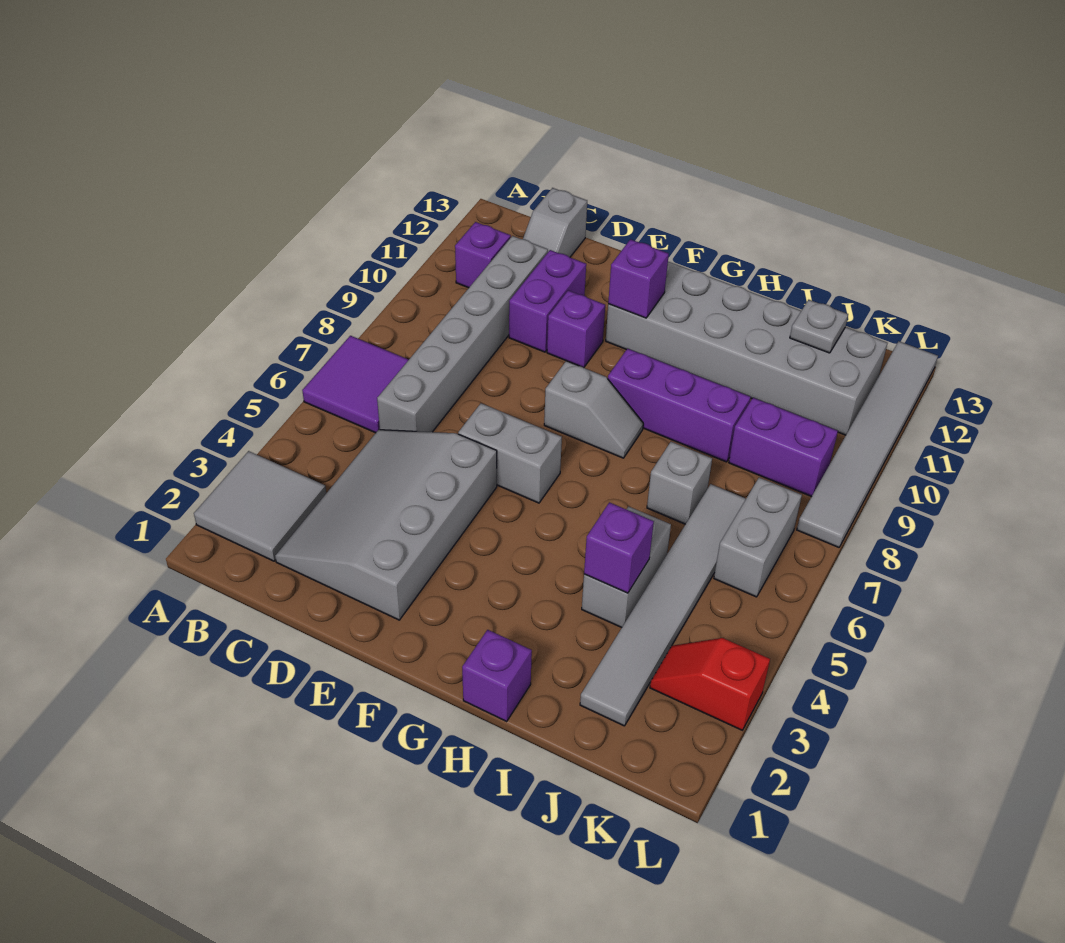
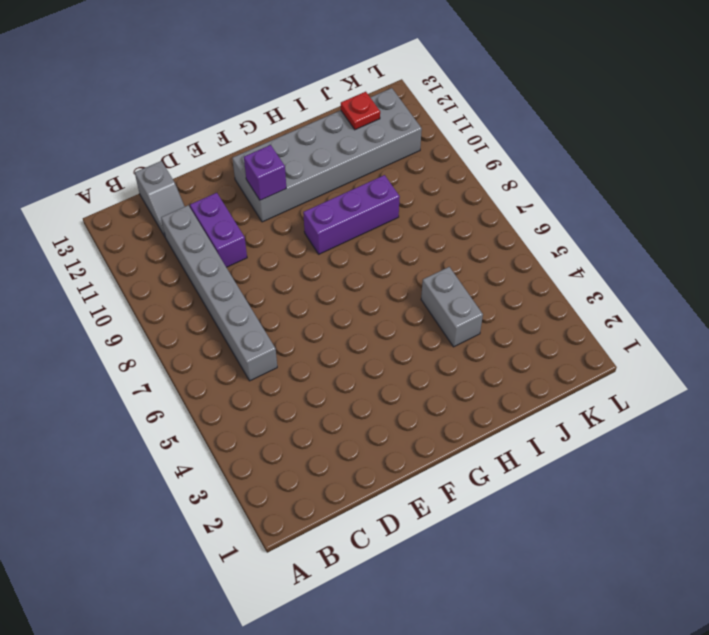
red plate J12 level 2 -> grey plate J12 level 2
none -> grey tile A2:B3 level 1
none -> purple tile A6:B7 level 1
none -> purple brick B11 level 1

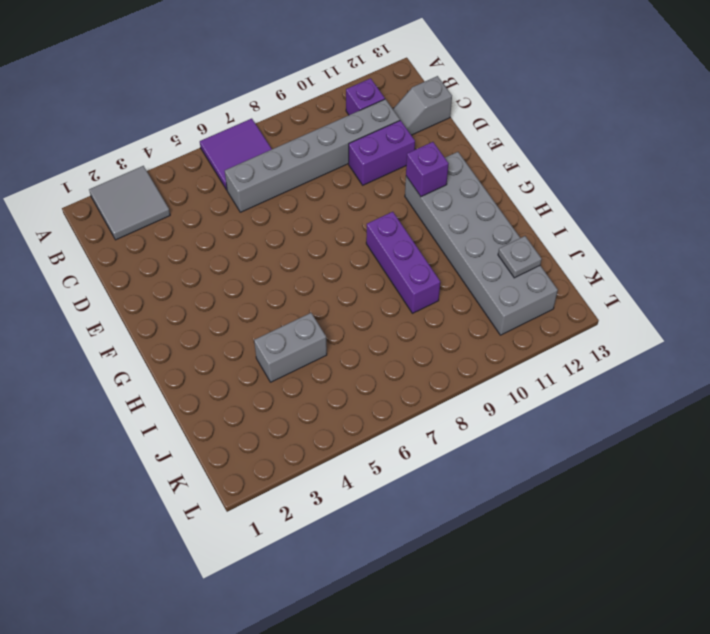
none -> grey slope C2:E5 level 1 top E
none -> grey brick E6:F6 level 1
none -> purple brick E10 level 1

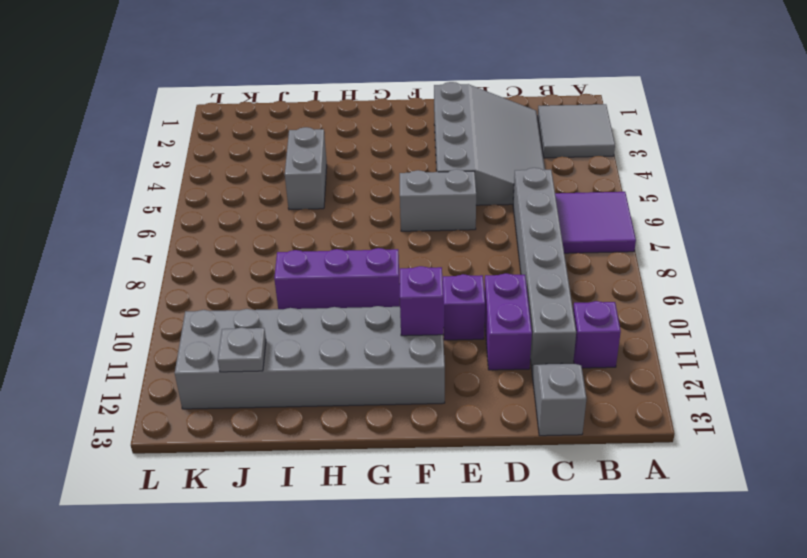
none -> grey slope F8:G8 level 1 top F
none -> purple brick H1 level 1
none -> grey brick I7 level 1

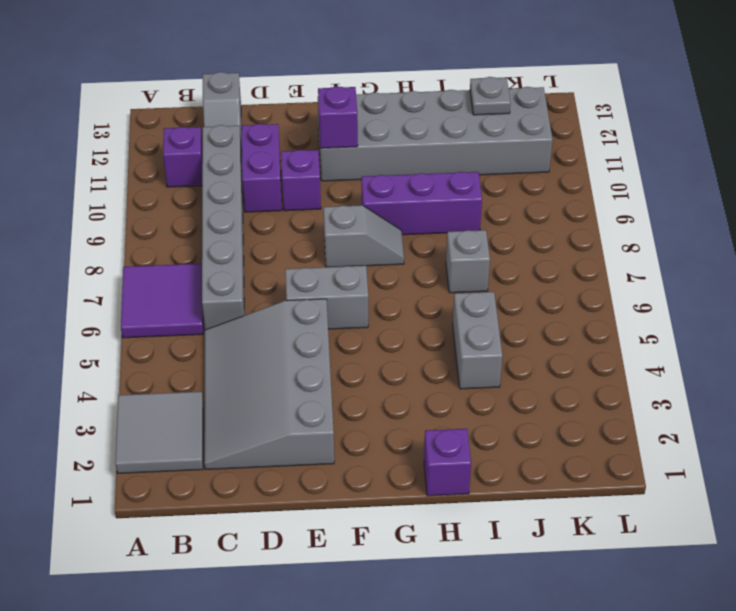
none -> grey tile J2:J7 level 1
none -> purple brick J9:K9 level 1
none -> red slope K3:L3 level 1 top L

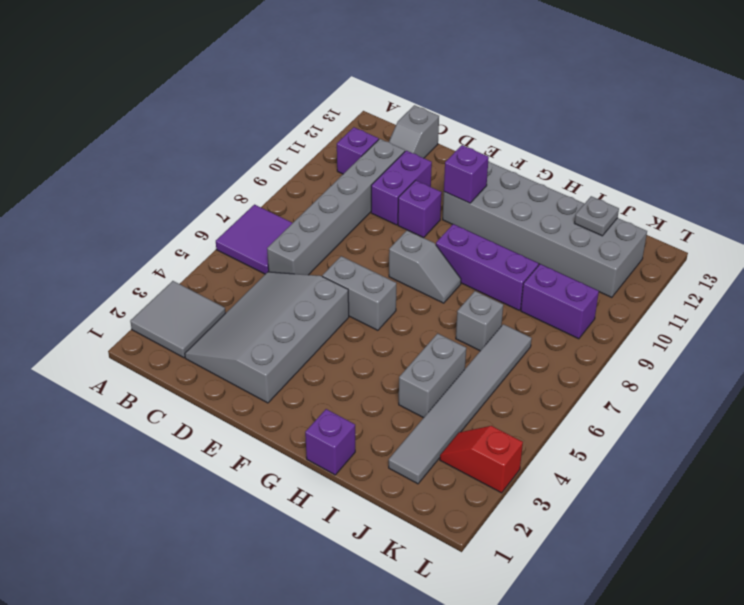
none -> grey brick K6:K7 level 1
none -> grey tile L8:L13 level 1
none -> purple brick I4 level 2

